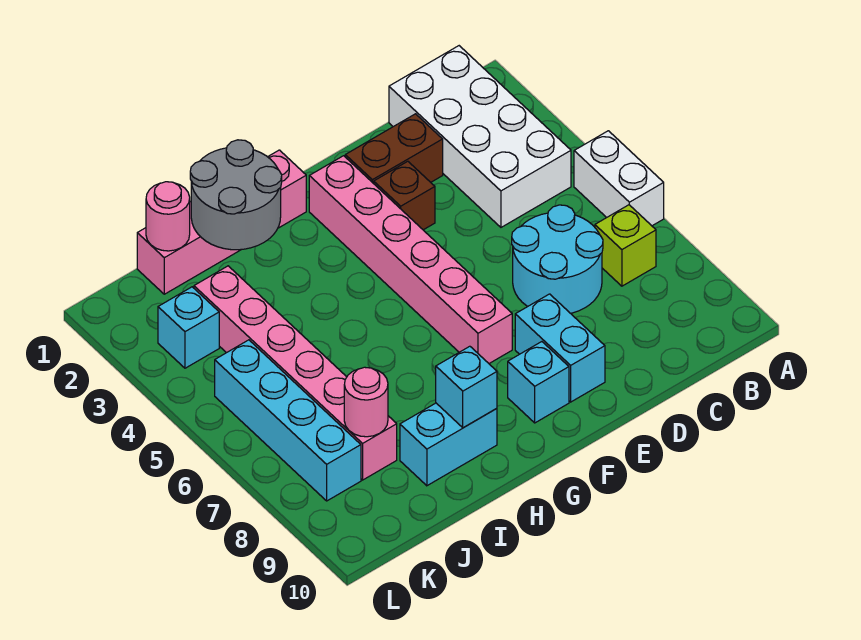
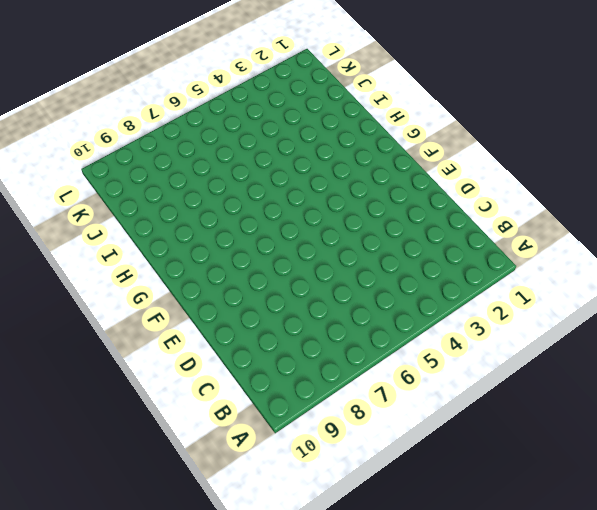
none -> white brick A5:A6 level 1
none -> white brick B1:C4 level 1
none -> lime brick B7 level 1

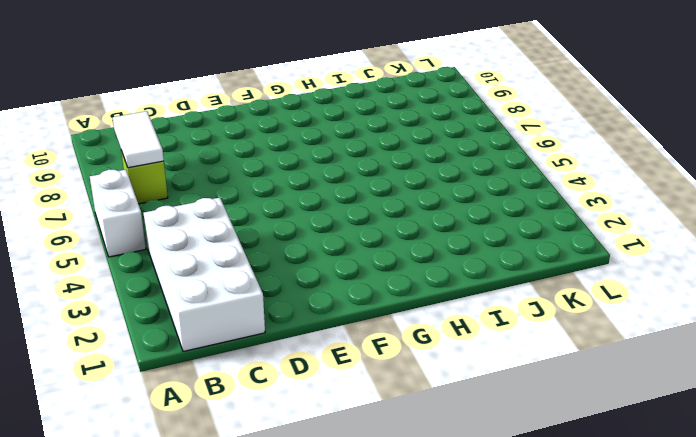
white tile B7:B8 level 2 -> none
none -> cyan round brick C6:D7 level 1
none -> brown brick D2:E2 level 1
none -> brown brick E3 level 1

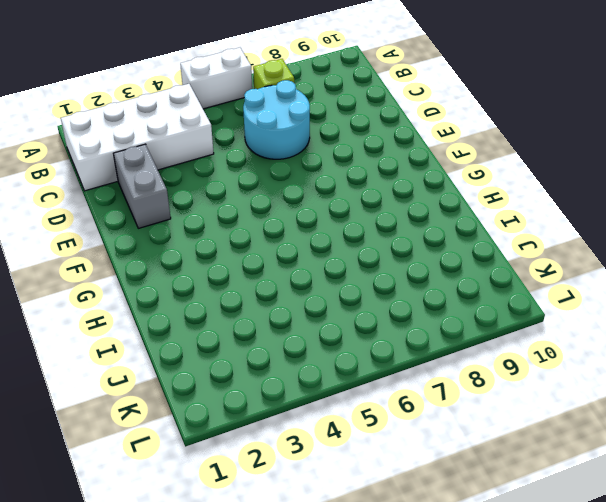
grey brick D2:E2 level 1 -> brown brick D2:E2 level 1
none -> brown brick E3 level 1
none -> cyan brick E8:E9 level 1
none -> pink brick F2:F7 level 1

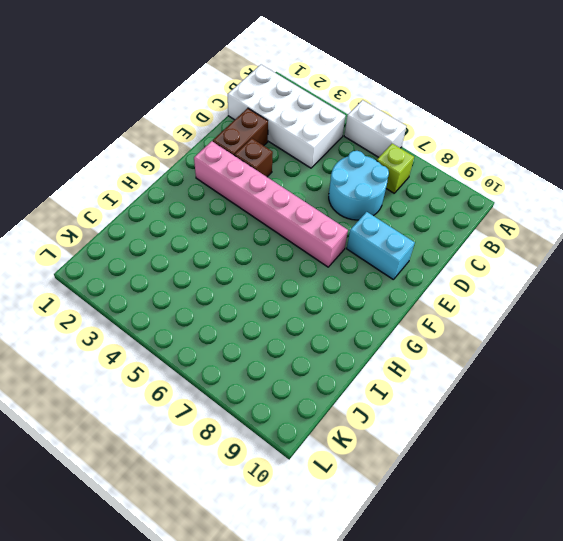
none -> cyan brick F9 level 1
none -> pink brick G1:J1 level 1
none -> cyan brick H9:I9 level 1

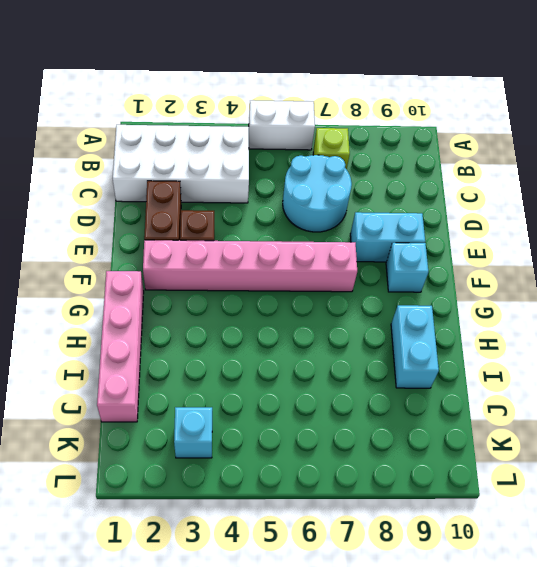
none -> pink brick J3:J8 level 1
none -> cyan brick K5:K8 level 1
none -> grey round brick H1:I2 level 2

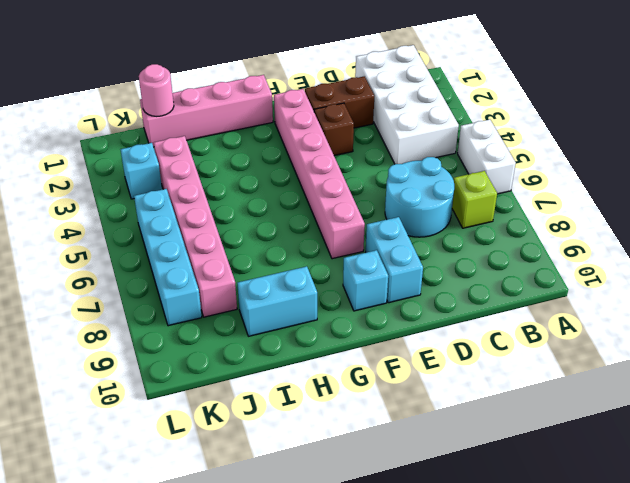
none -> grey round brick H1:I2 level 2
none -> cyan brick H9 level 2
none -> pink round brick J8 level 2

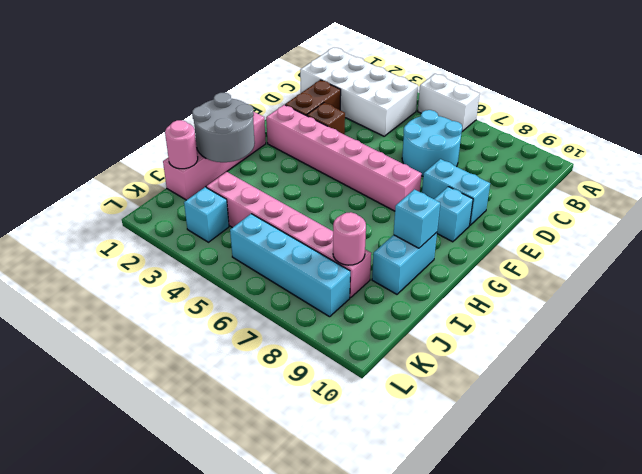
none -> lime brick B7 level 1

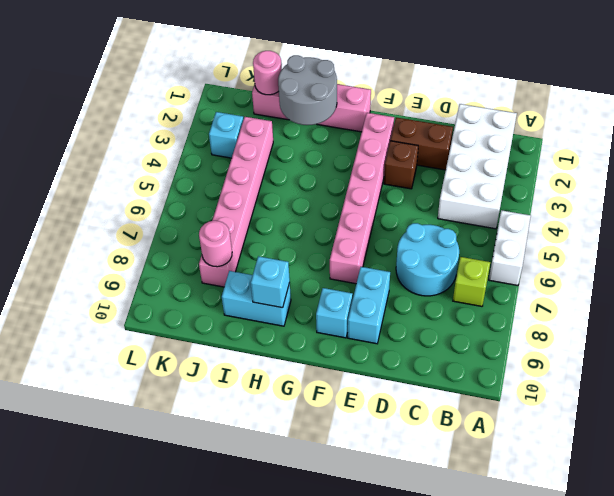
none -> cyan brick K5:K8 level 1

